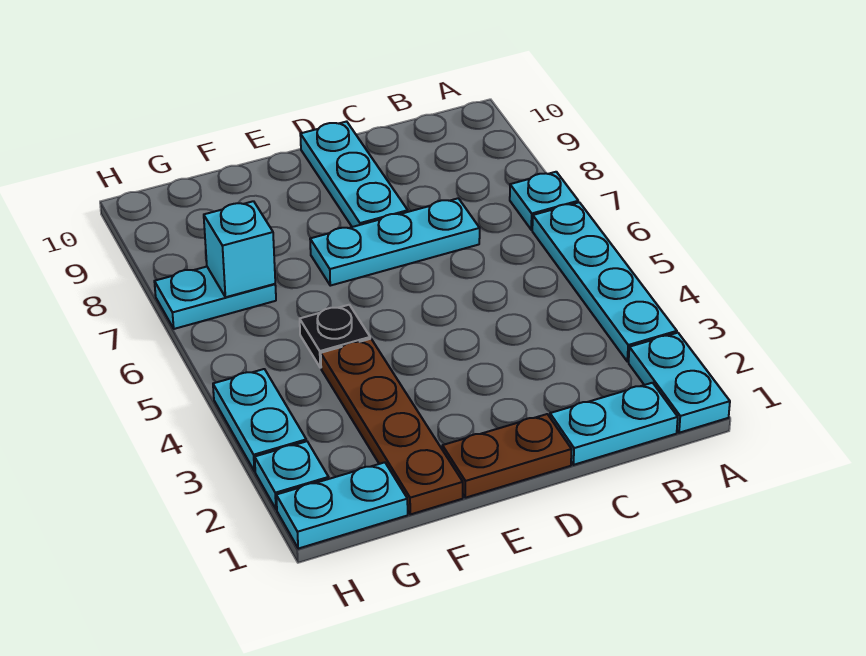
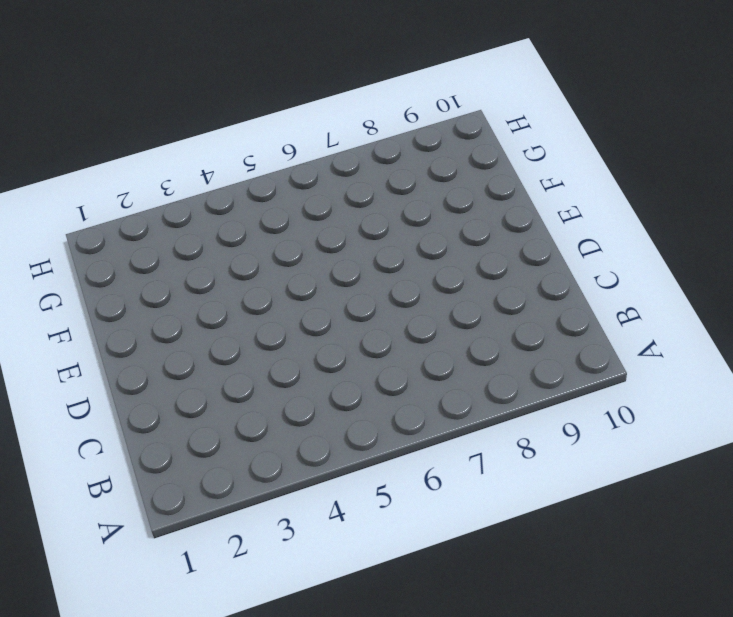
none -> cyan plate A1:A2 level 1
none -> cyan plate A3:A6 level 1
none -> cyan plate A7 level 1

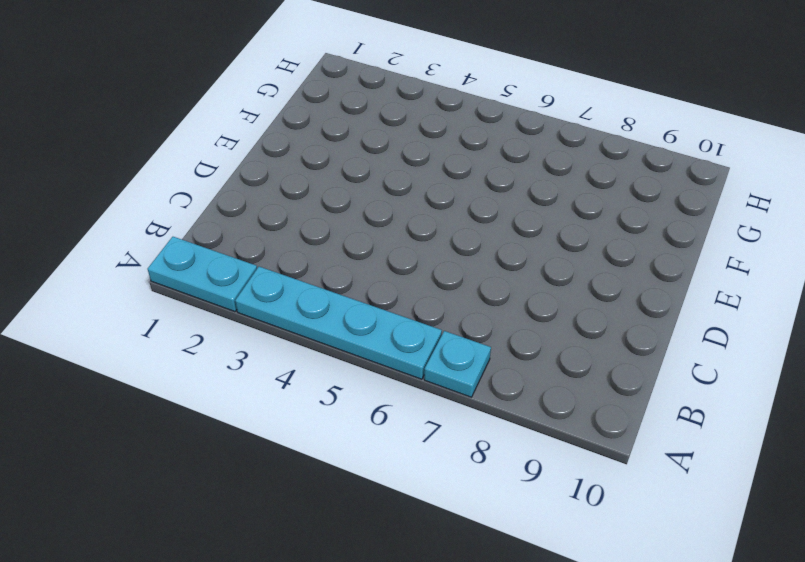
none -> cyan plate B1:C1 level 1
none -> cyan plate C7:E7 level 1
none -> brown plate D1:E1 level 1

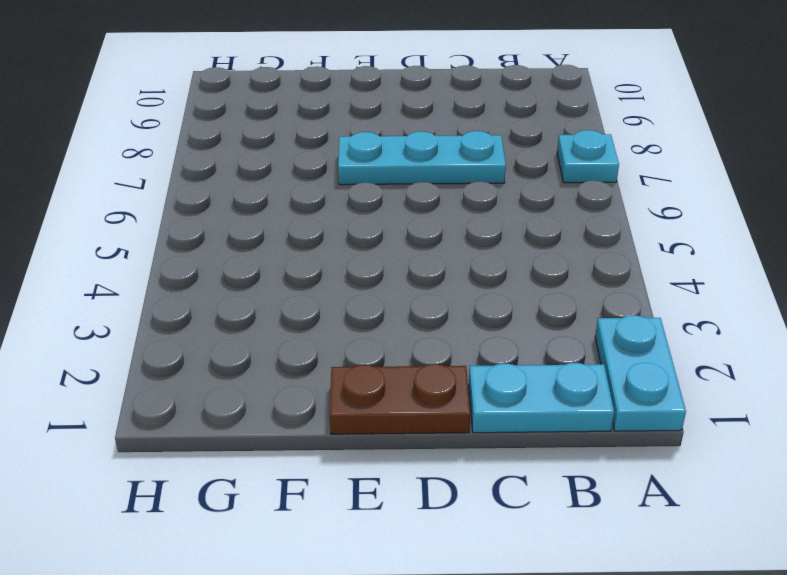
none -> cyan plate A3:A6 level 1
none -> cyan plate D8:D10 level 1
none -> brown plate F1:F4 level 1

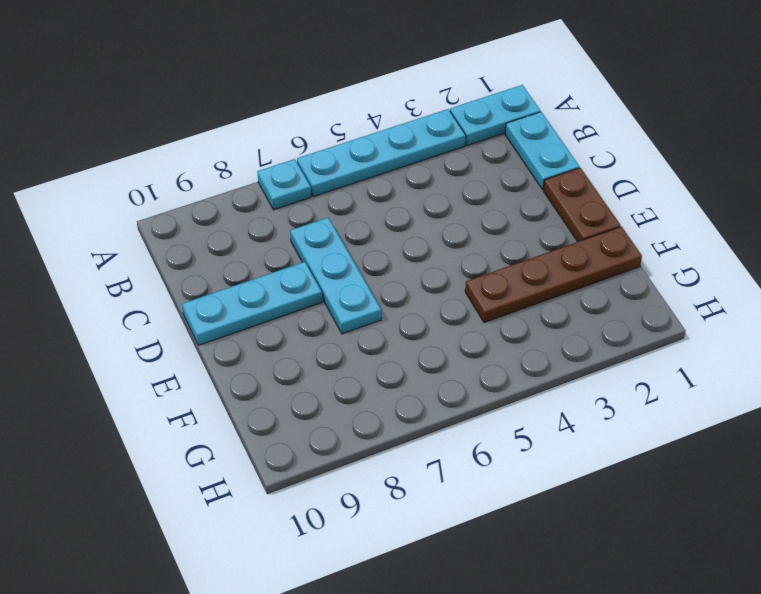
none -> black plate F5 level 1
none -> cyan plate G1:H1 level 1
none -> cyan plate G7:H7 level 1

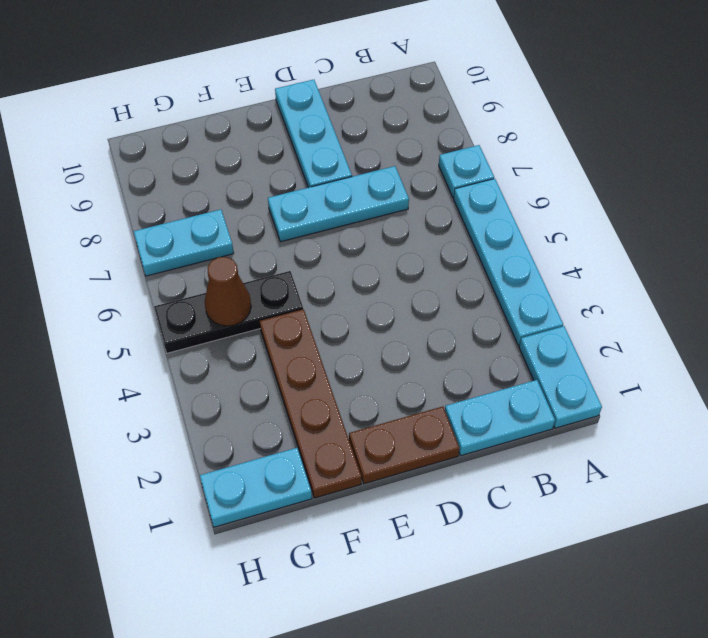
black plate F5:H5 level 1 -> black plate F5 level 1
brown cone G5 level 2 -> none
none -> cyan plate H2 level 1
none -> cyan plate H3:H4 level 1
none -> cyan brick G7 level 2

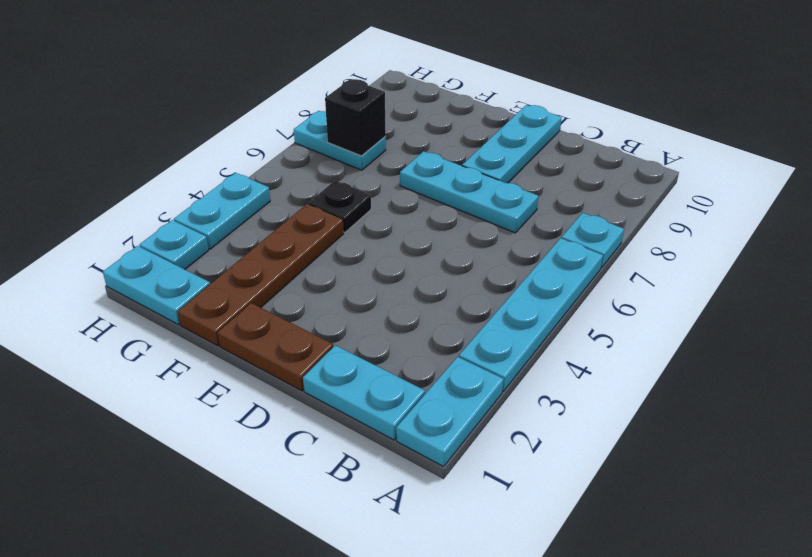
black brick G7 level 2 -> cyan brick G7 level 2

